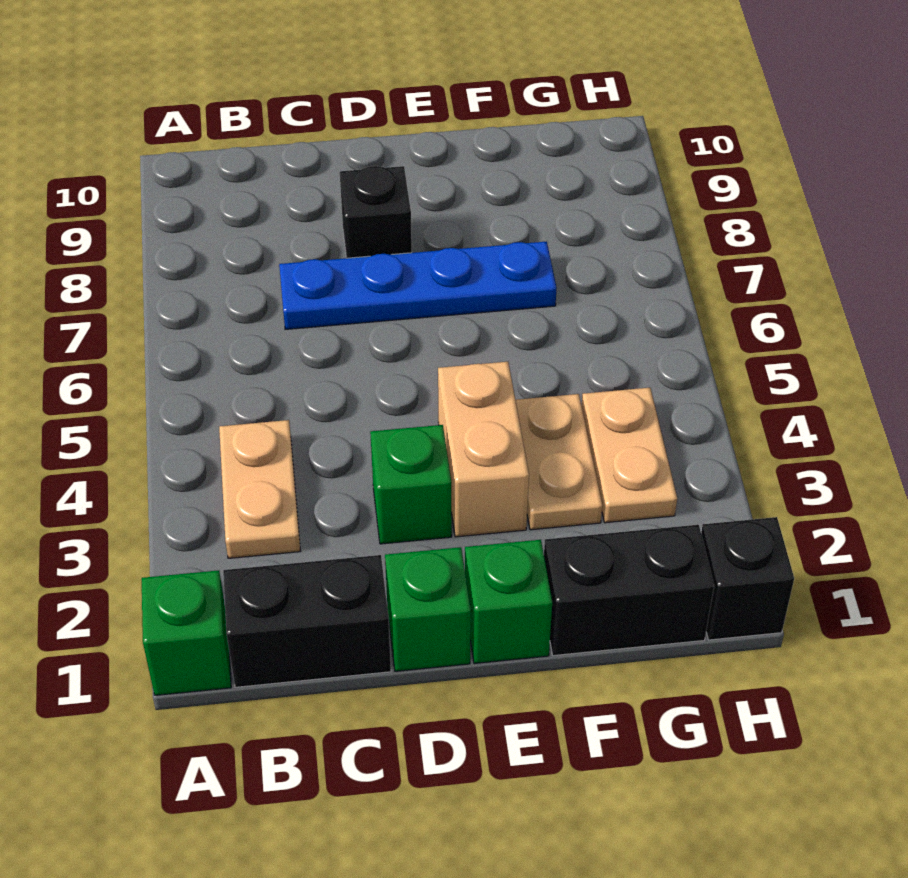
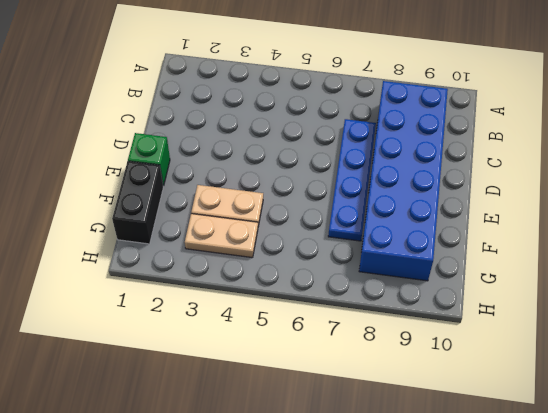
blue brick B8:G9 level 1 -> black brick D8 level 1
none -> green brick A1 level 1
none -> black brick B1:C1 level 1
none -> tan plate B3:B4 level 1

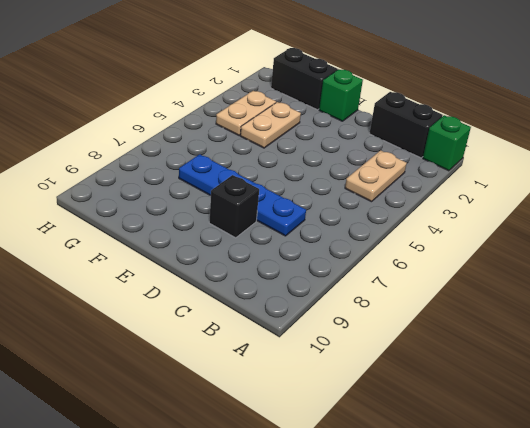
none -> green brick D1 level 1
none -> green brick D3 level 1
none -> tan brick E3:E4 level 1

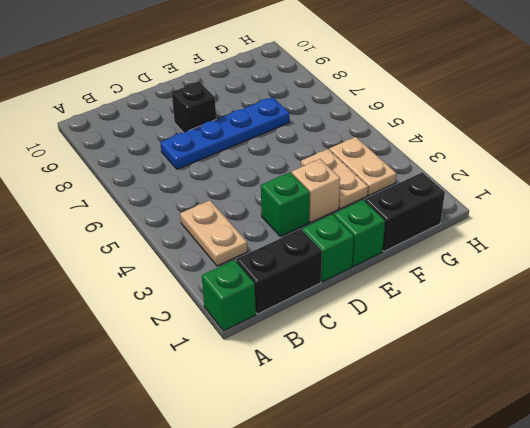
tan brick E3 level 1 -> tan brick E3:E4 level 1
none -> black brick H1 level 1

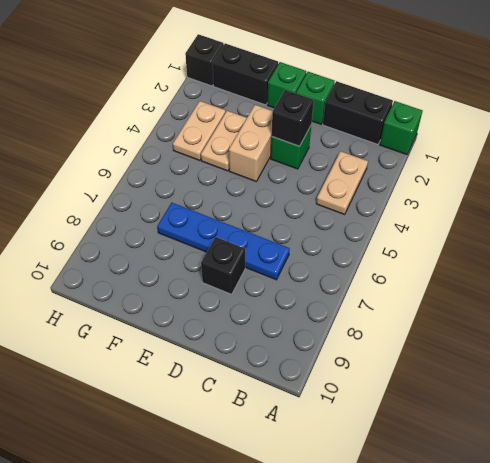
black brick D3 level 2 -> none

